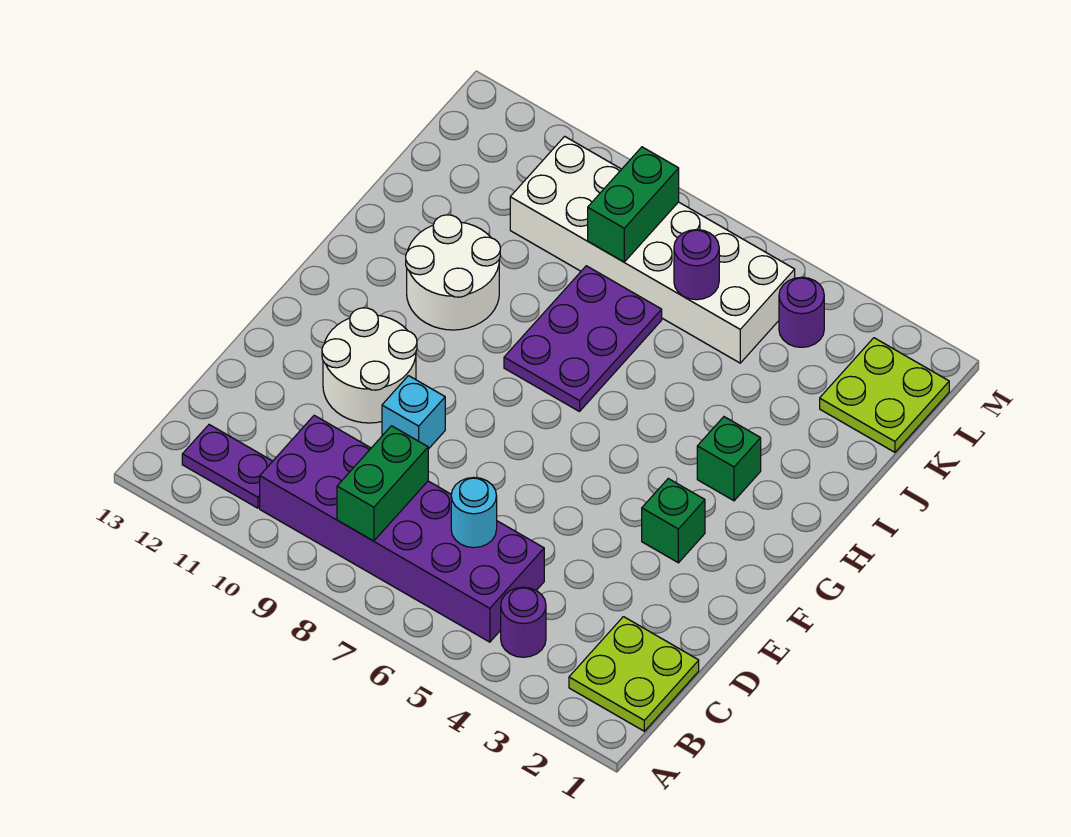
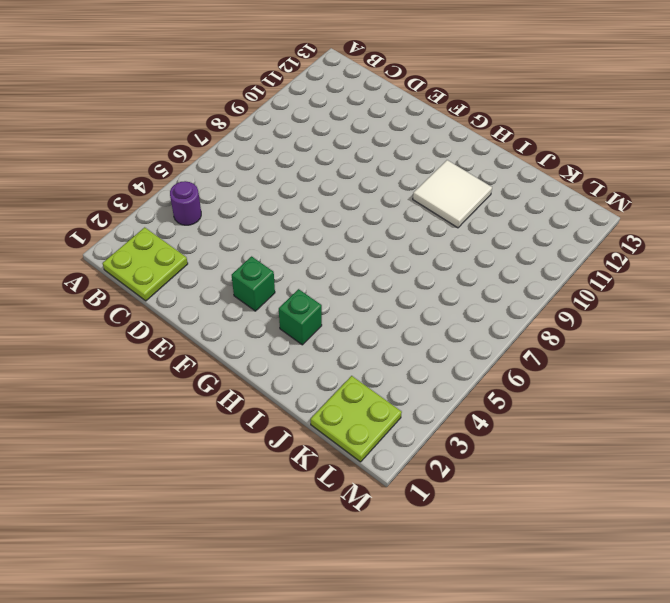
white tile H10:I11 level 1 -> white round brick H10:I11 level 1
none -> purple brick B5:C10 level 1
none -> purple plate B11:B12 level 1
none -> cyan brick E9 level 1

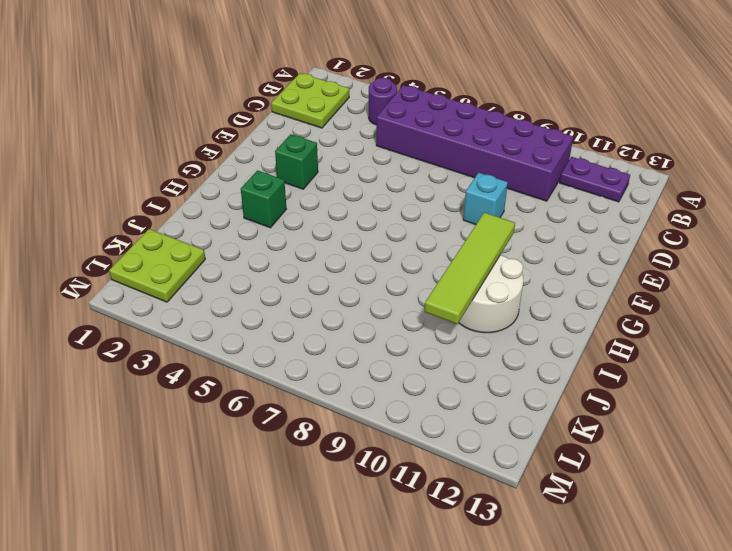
lime tile G10:J10 level 2 -> none
none -> white round brick E10:F11 level 1
none -> purple plate H7:J8 level 1
none -> white brick K5:L10 level 1

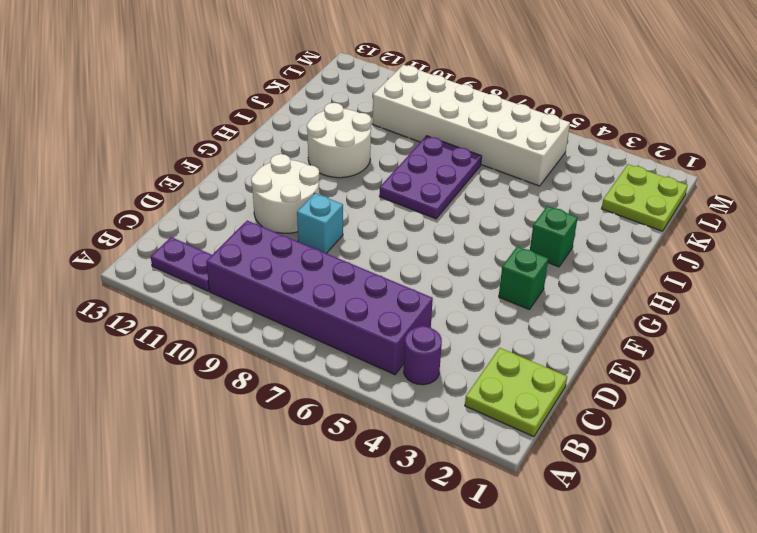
none -> purple round brick L4 level 1
none -> green brick B8:C8 level 2
none -> cyan round brick C6 level 2

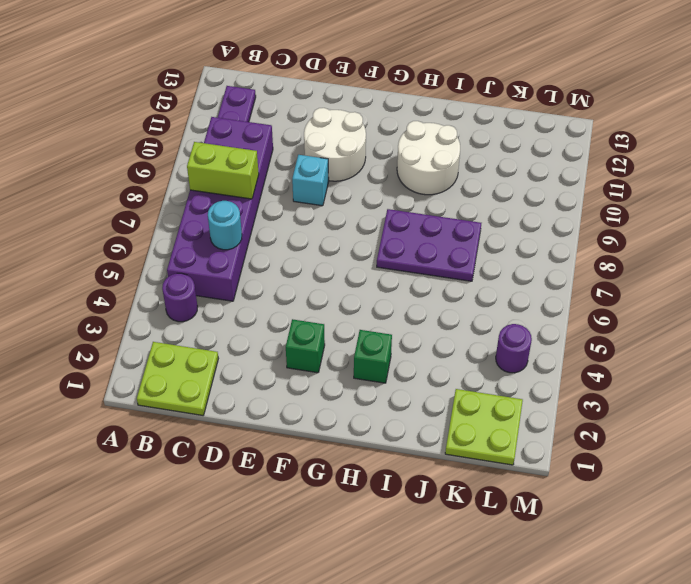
lime brick B8:C8 level 2 -> green brick B8:C8 level 2
none -> white brick K5:L10 level 1
none -> purple round brick K6 level 2
none -> green brick K8:L8 level 2

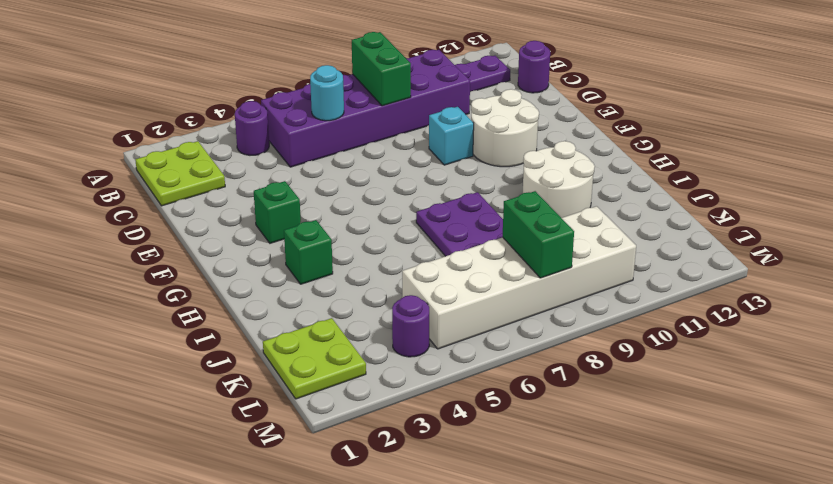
purple round brick C13 level 1 -> purple round brick K6 level 2

